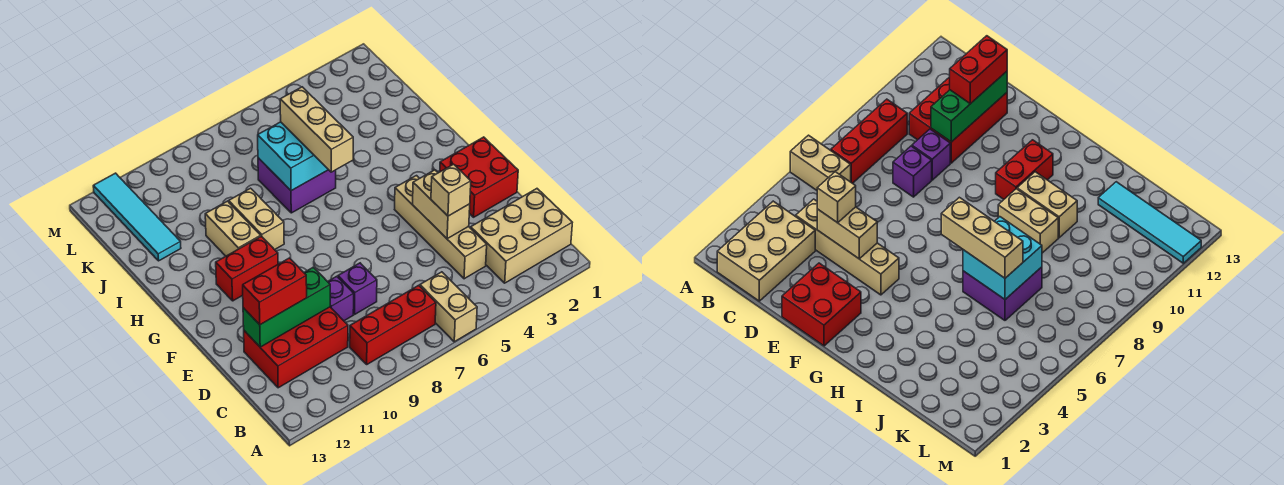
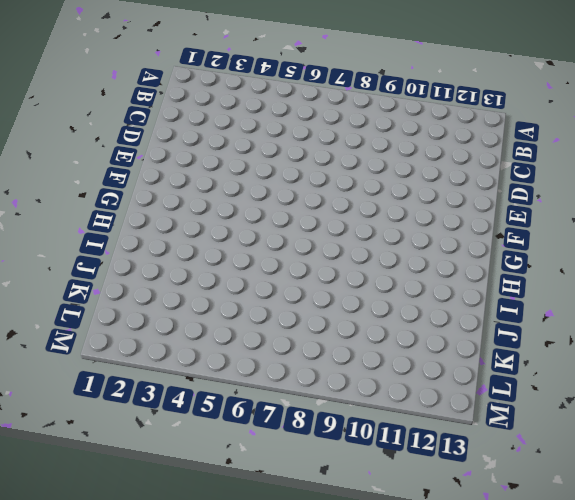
none -> tan brick A6:B6 level 1
none -> tan brick B1:C3 level 1
none -> red brick B7:B9 level 1

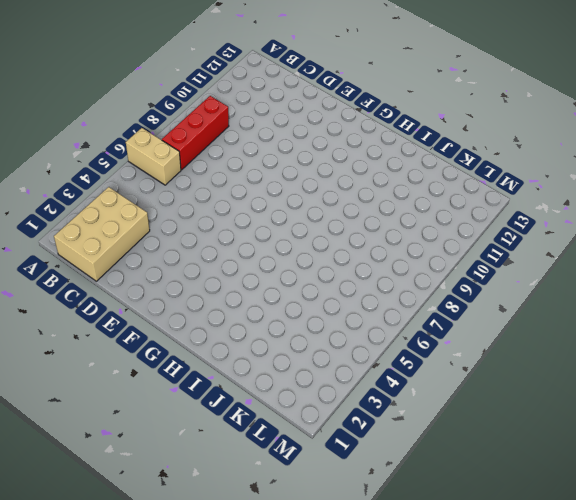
none -> tan brick C4:F4 level 1
none -> red brick C10:D12 level 1
none -> purple brick D8 level 1

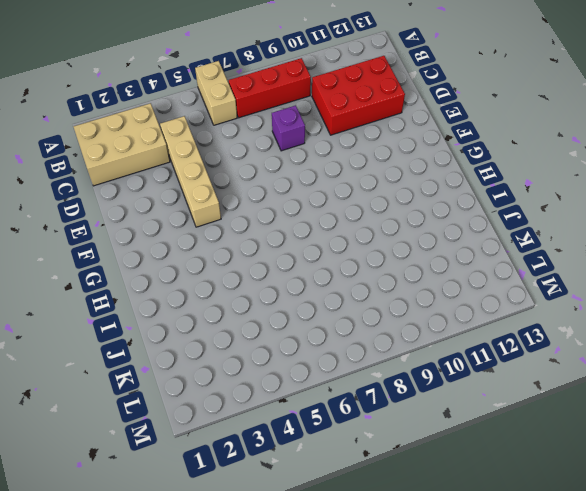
none -> purple brick D9 level 1
none -> red brick E1:F2 level 1
none -> red brick G10:G11 level 1

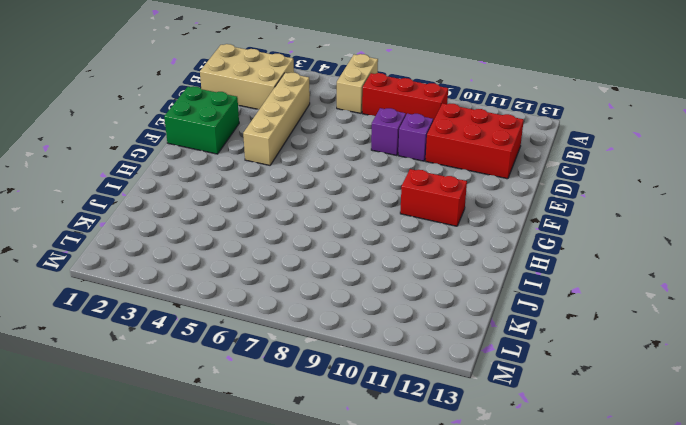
green brick E1:F2 level 1 -> red brick E1:F2 level 1
none -> tan brick H9:I9 level 1
none -> tan brick H10:I10 level 1
none -> purple brick I6:J7 level 1

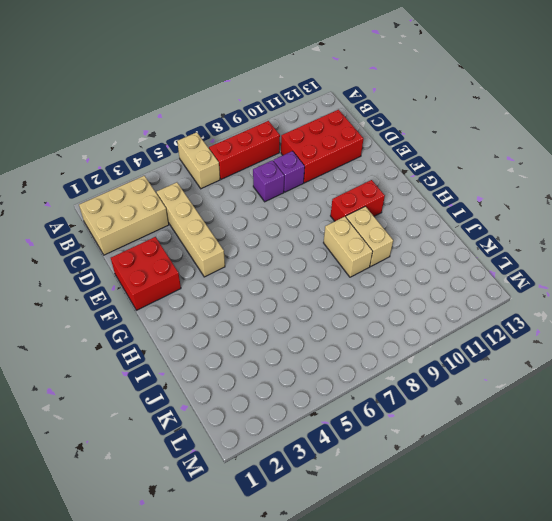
none -> purple brick I6:J7 level 1
none -> cyan tile J12:M12 level 1
none -> tan brick D4:E4 level 2

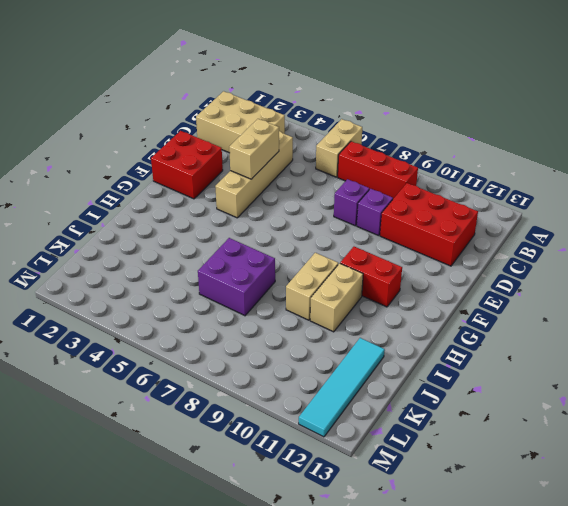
none -> green brick D10:D12 level 2
none -> cyan brick I6:J7 level 2
none -> tan brick D4 level 3

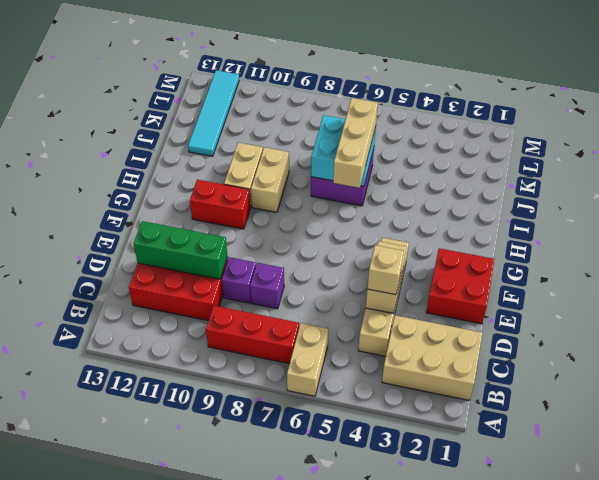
none -> red brick D11:D12 level 3

